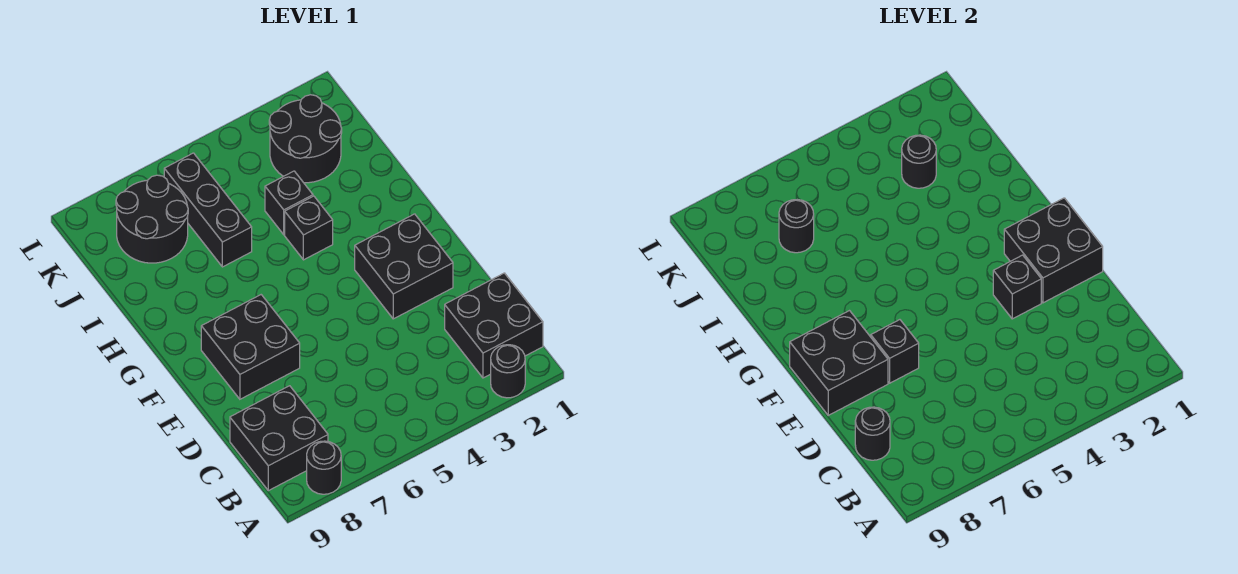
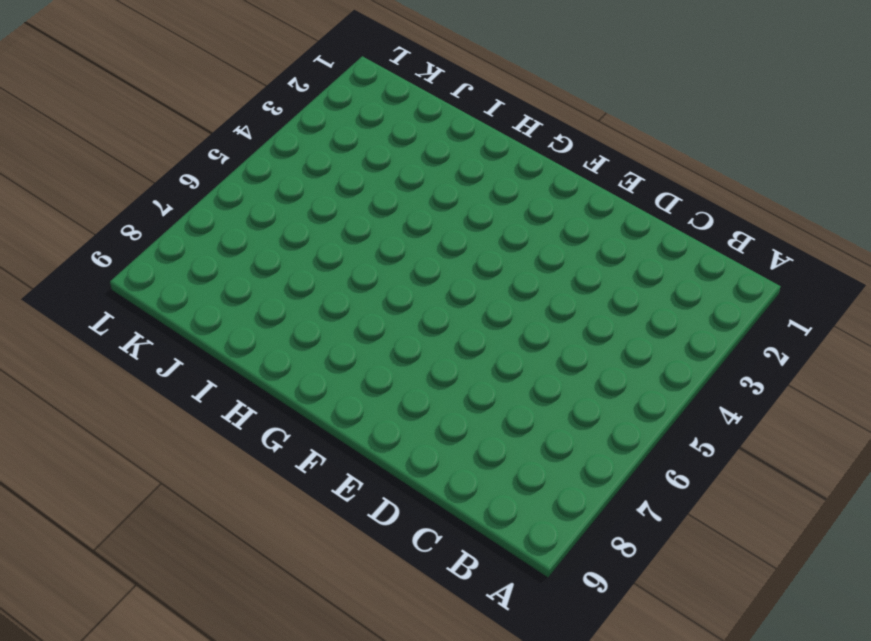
none -> black round brick A2 level 1
none -> black round brick A8 level 1
none -> black brick B1:C2 level 1

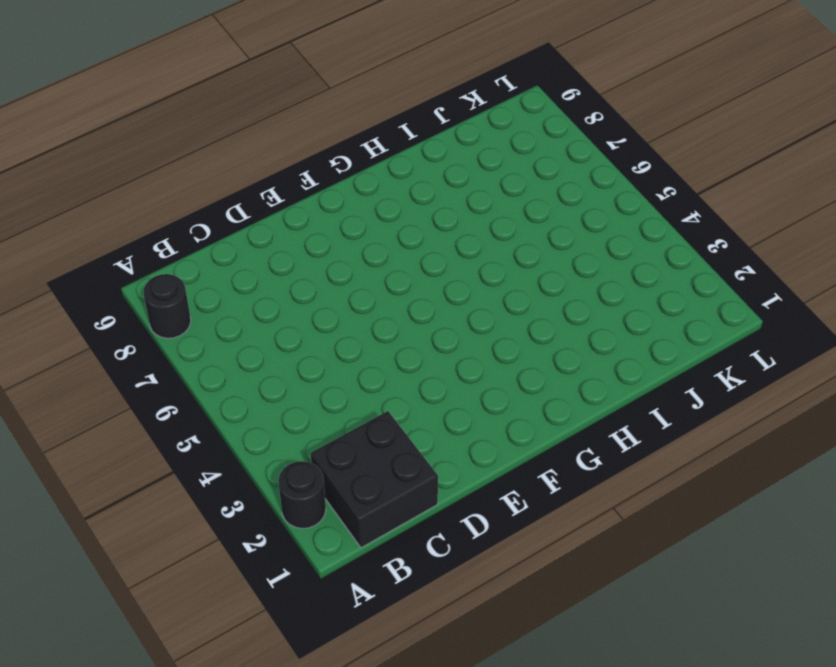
none -> black brick B8:C9 level 1
none -> black brick E2:F3 level 1
none -> black brick E7:F8 level 1

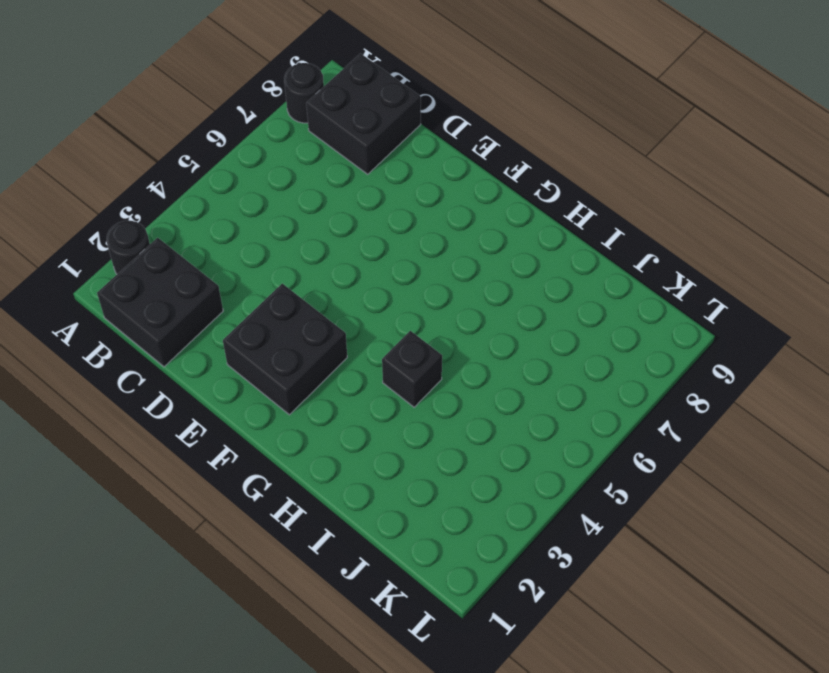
none -> black brick E7:F8 level 1
none -> black brick I4 level 1
none -> black brick I6:K6 level 1

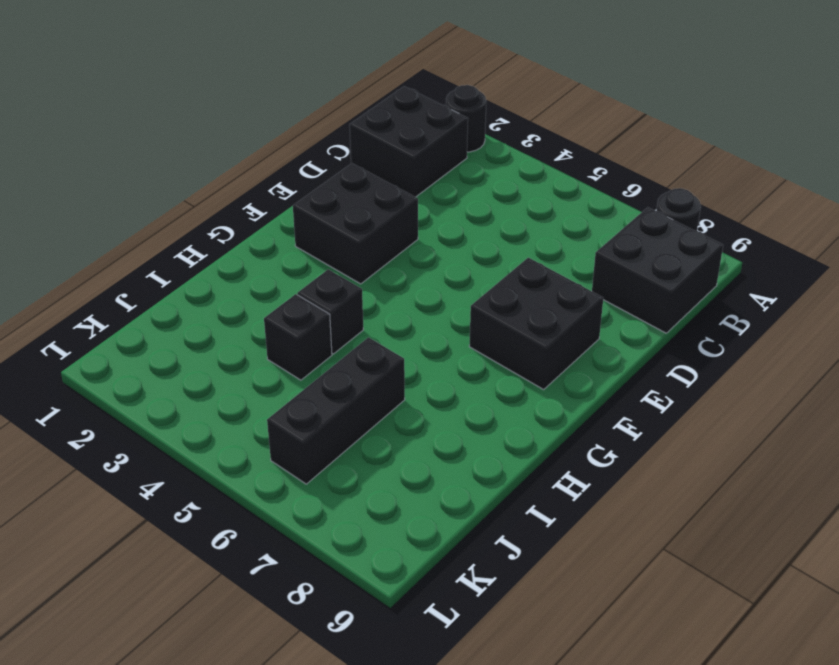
none -> black round brick J2:K3 level 1
none -> black round brick J7:K8 level 1
none -> black round brick C9 level 2

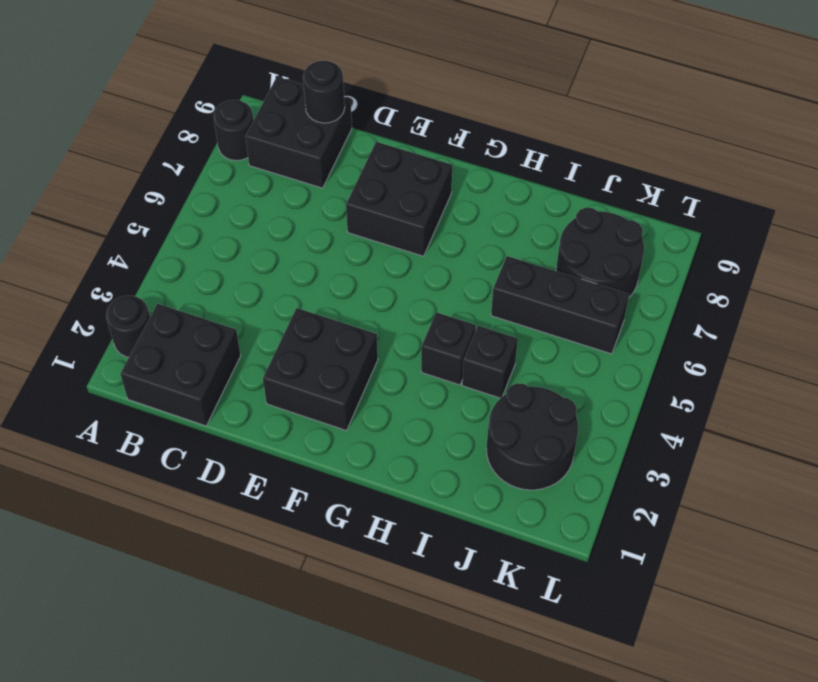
none -> black brick E1:F2 level 2
none -> black brick E3 level 2
none -> black brick E7 level 2

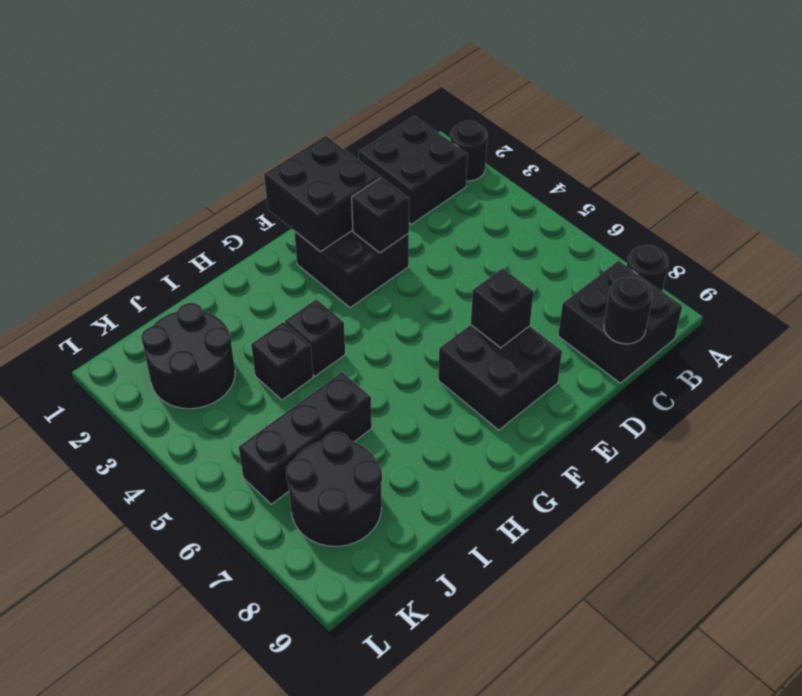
none -> black brick E8:F9 level 2
none -> black round brick J3 level 2
none -> black round brick J7 level 2

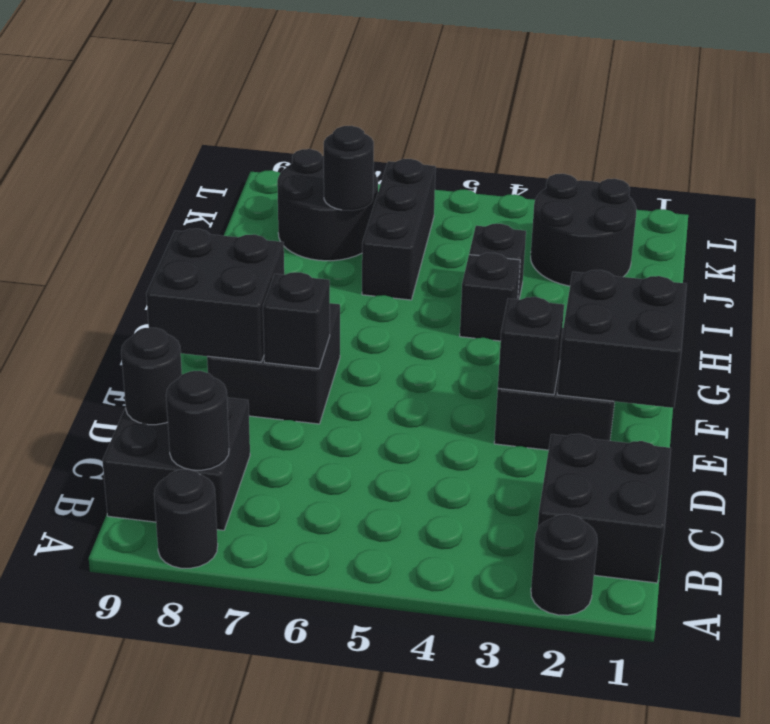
black round brick B8 level 2 -> black round brick J3 level 2

